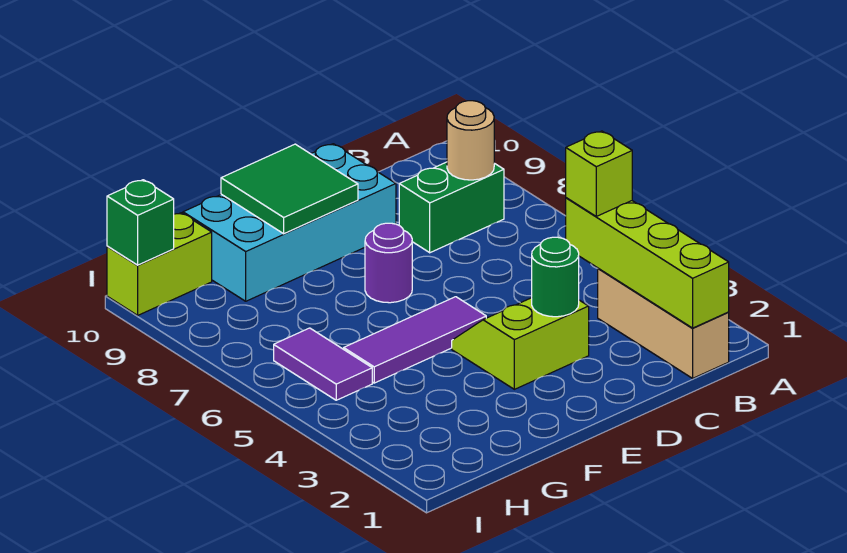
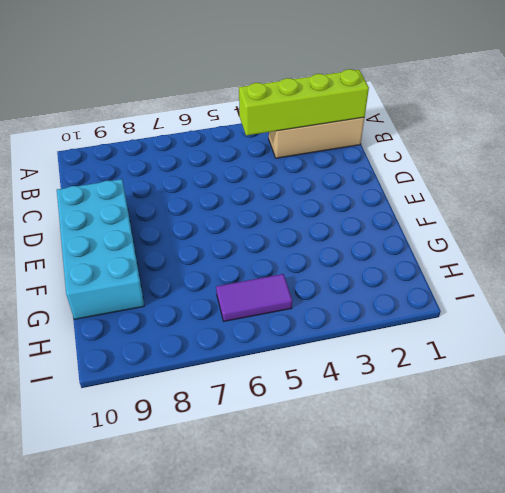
none -> green brick B8:C8 level 1
none -> lime slope D3:E4 level 1 top 3
none -> purple tile E5:G5 level 1

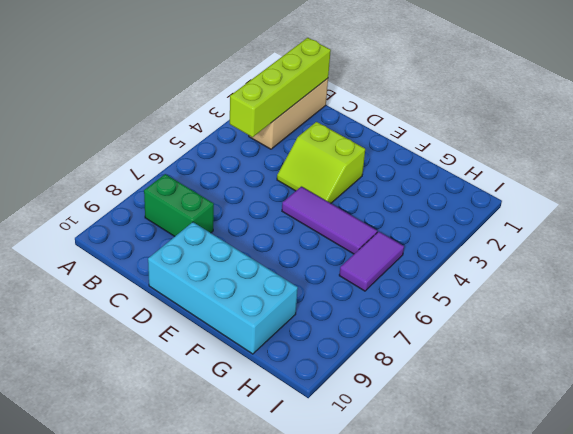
none -> purple round brick E7 level 1
none -> lime brick H10:I10 level 1
none -> tan round brick B8 level 2

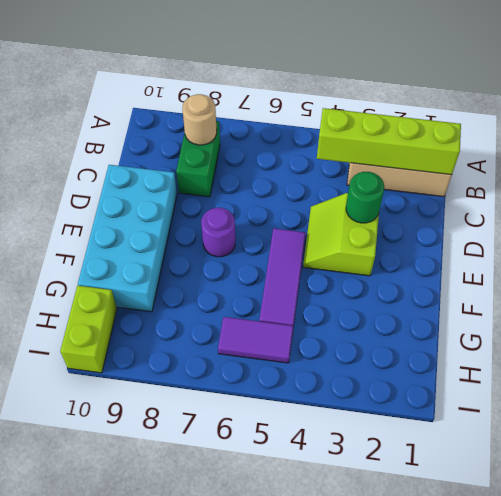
none -> green tile E9:F10 level 2
none -> green brick I10 level 2
none -> lime brick B4 level 3

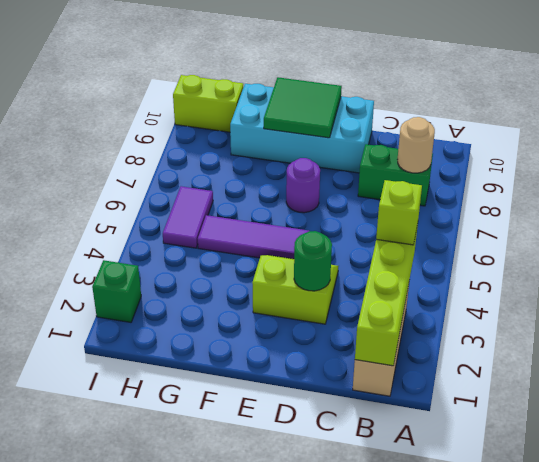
green brick I2 level 1 -> green brick I10 level 2

